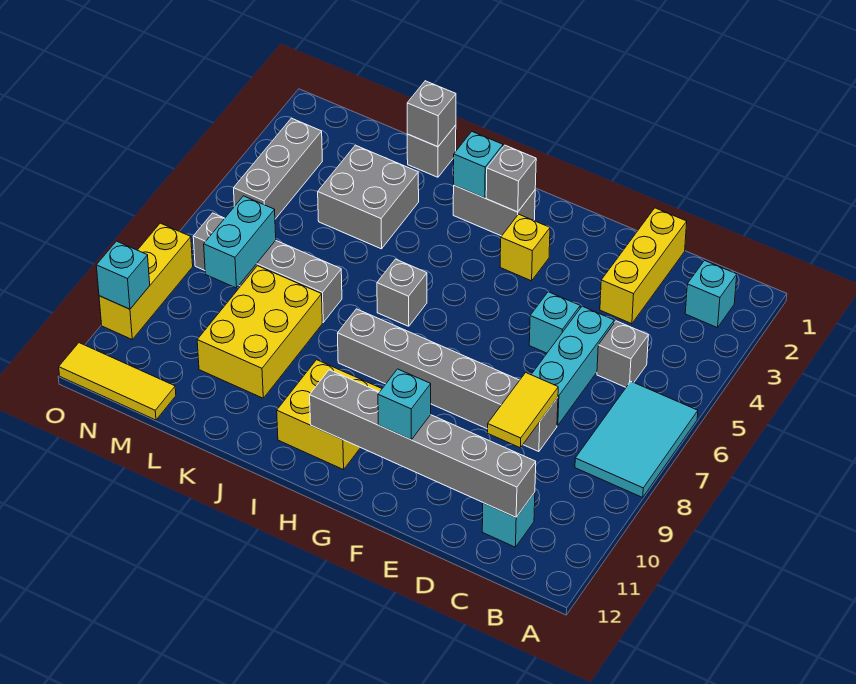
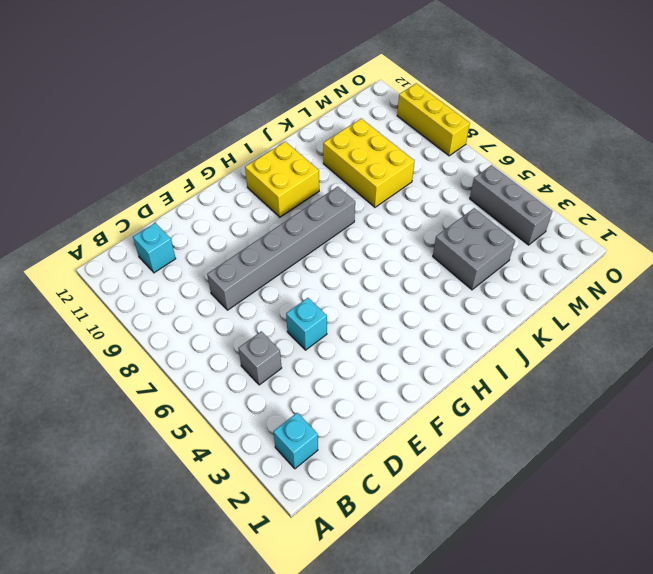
none -> cyan tile A6:B8 level 1
none -> yellow brick D1:D3 level 1
none -> cyan brick D5:D7 level 1

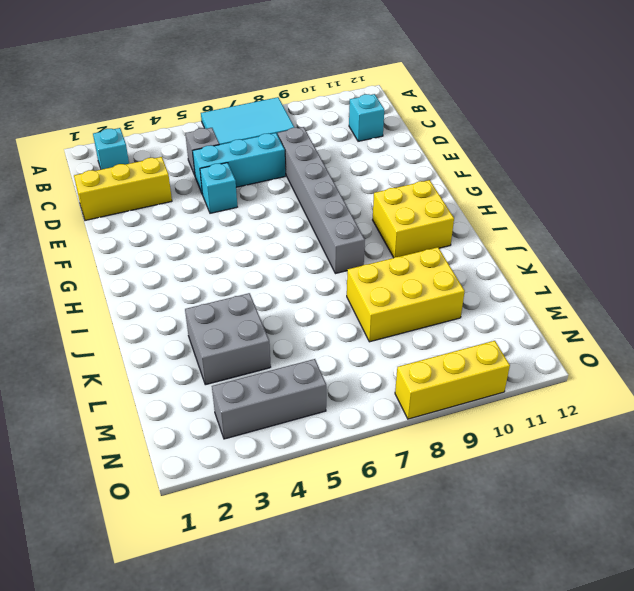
none -> yellow brick G3 level 1
none -> grey brick H2:I2 level 1
none -> grey brick I6 level 1

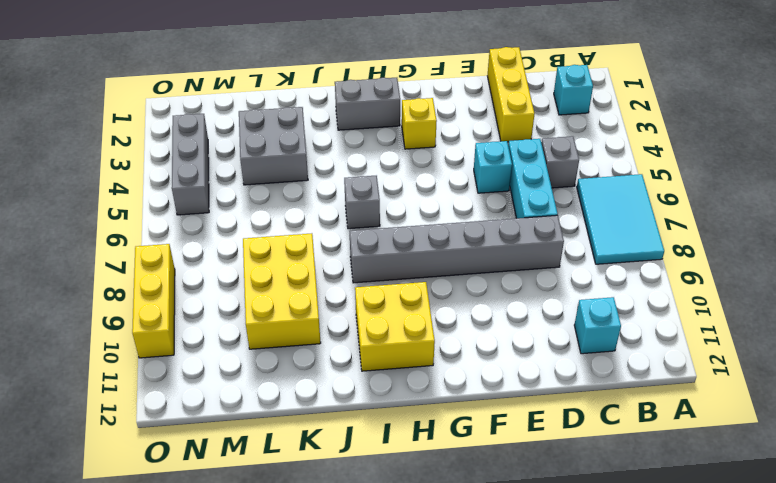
none -> grey brick K1 level 1
none -> grey brick K7:N7 level 1
none -> yellow tile M12:O12 level 1

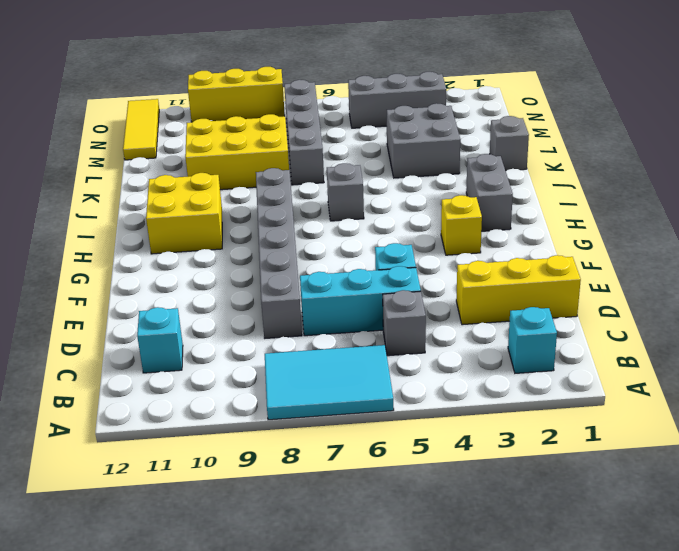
none -> grey brick C11:H11 level 2
none -> yellow tile D8:D9 level 2
none -> grey brick H2 level 2

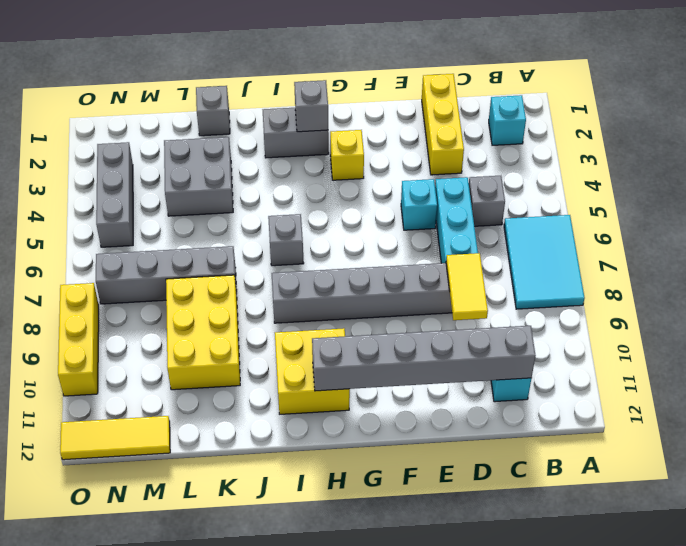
none -> cyan brick I2 level 2
none -> grey brick K1 level 2
none -> cyan brick M7:M8 level 2

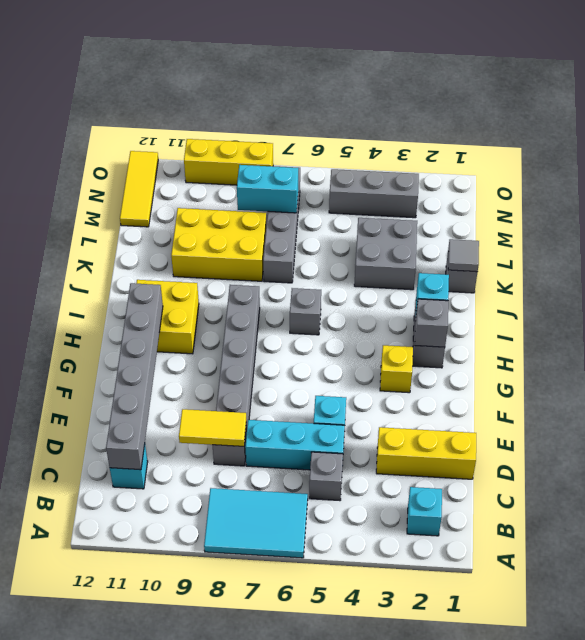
grey tile K1 level 2 -> grey brick K1 level 2
none -> cyan brick O10 level 2
none -> cyan brick F11 level 3

